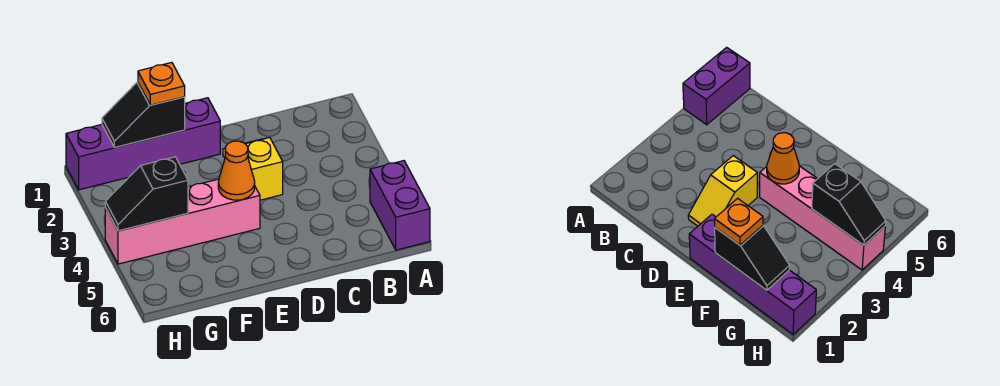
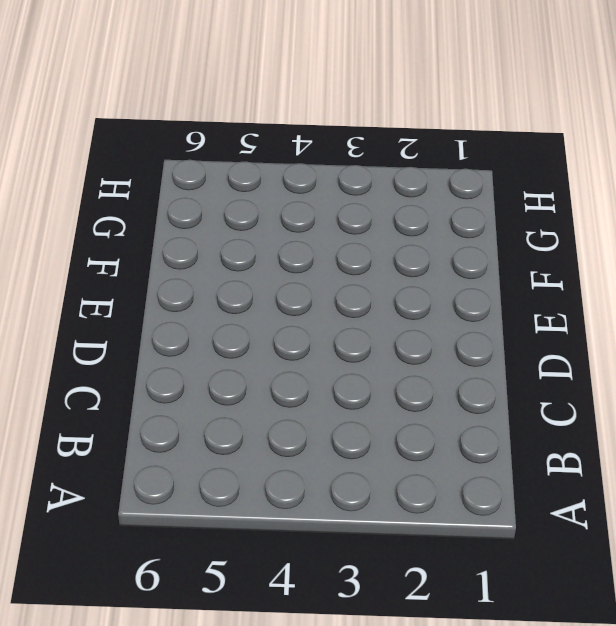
none -> purple brick A5:A6 level 1
none -> yellow slope D2:D3 level 1 top 3

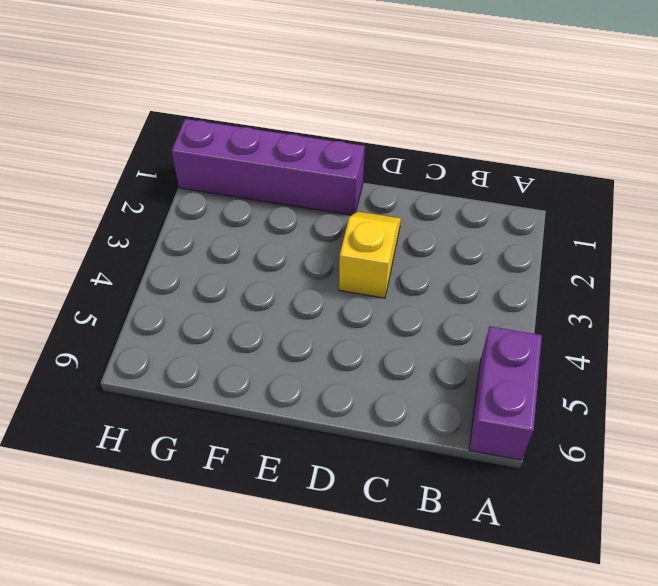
none -> pink brick E4:H4 level 1
none -> orange cone E4 level 2

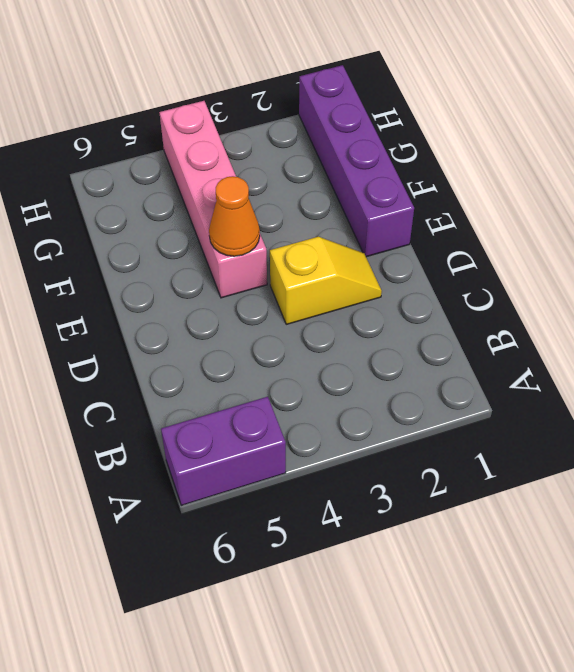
none -> black slope F1:G1 level 2 top F
none -> black slope G4:H4 level 2 top G

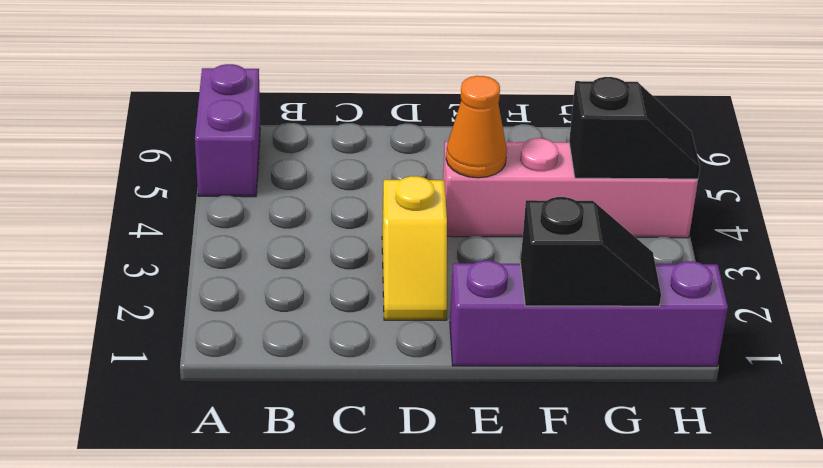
none -> orange plate F1 level 3

